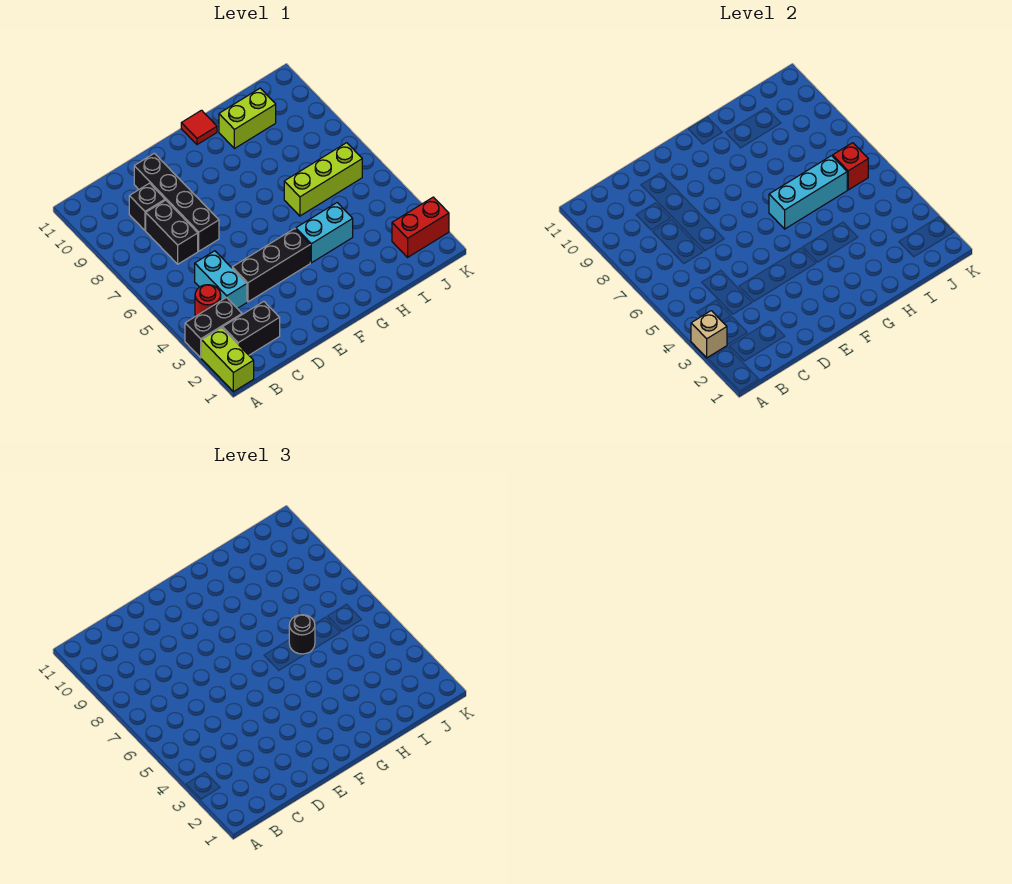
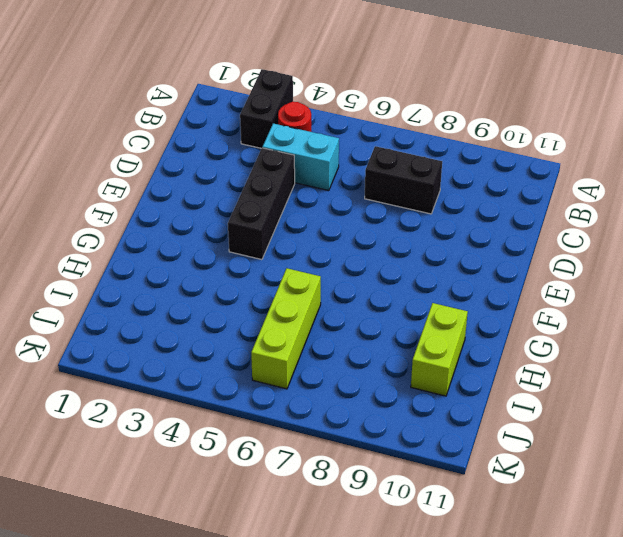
none -> lime brick A1:A2 level 1
none -> black brick B2:C2 level 1
none -> black brick C9 level 1

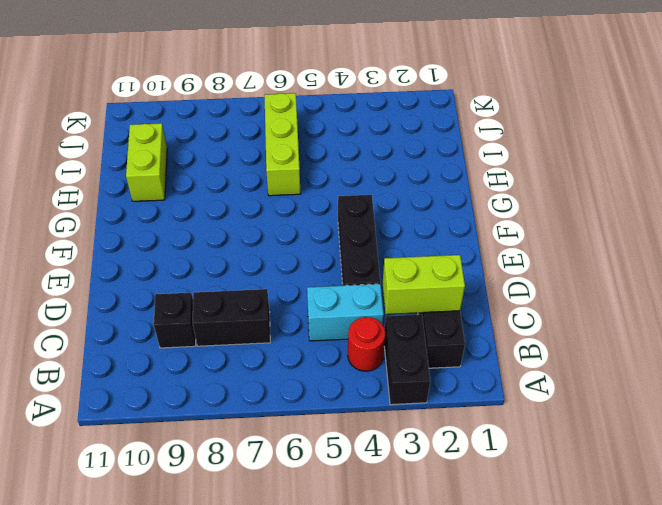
lime brick C2:C3 level 2 -> lime brick A1:A2 level 1
none -> black brick D7:D10 level 1
none -> cyan brick G4:H4 level 1
none -> red tile G11 level 1

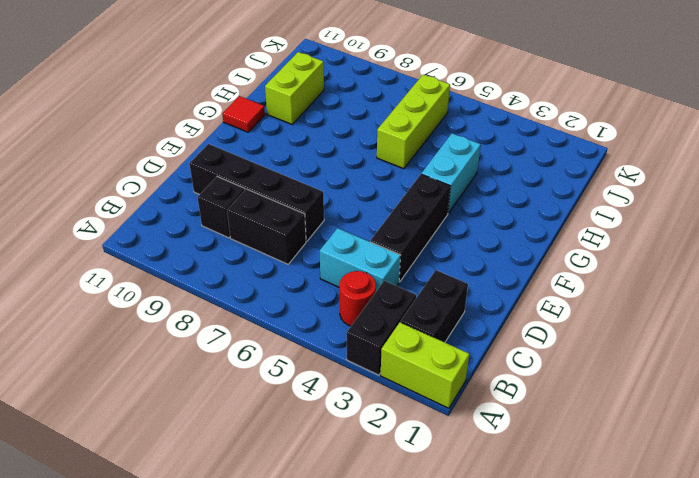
none -> red brick J2:K2 level 1
none -> tan brick A3 level 2
none -> cyan brick G6:I6 level 2

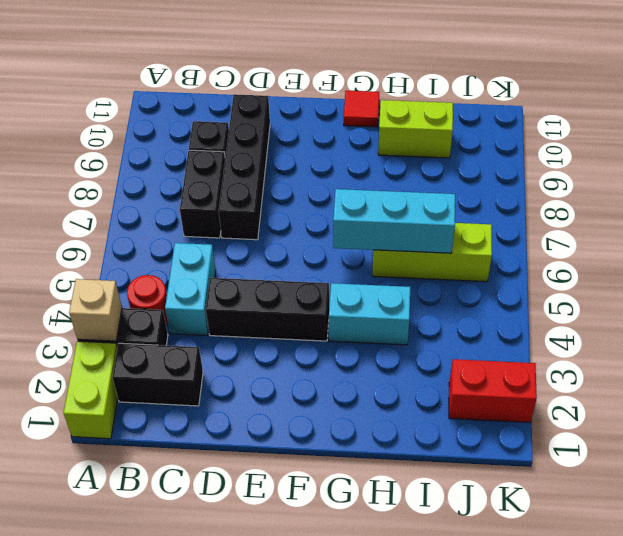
none -> red brick J6 level 2
none -> black round brick H6 level 3

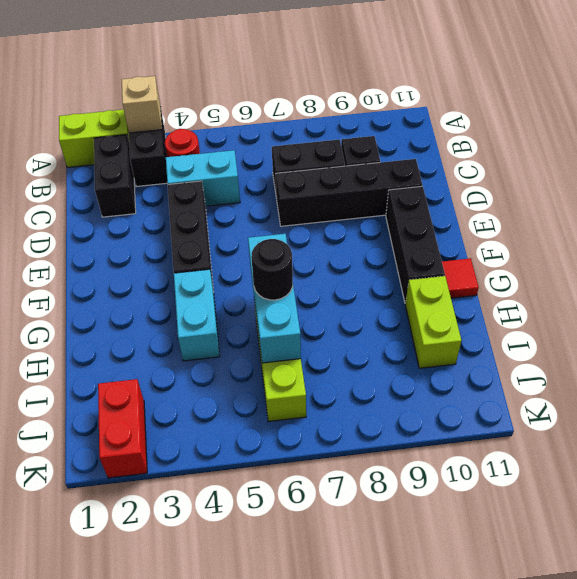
black brick E10:G10 level 1 -> none
none -> red brick J6 level 2

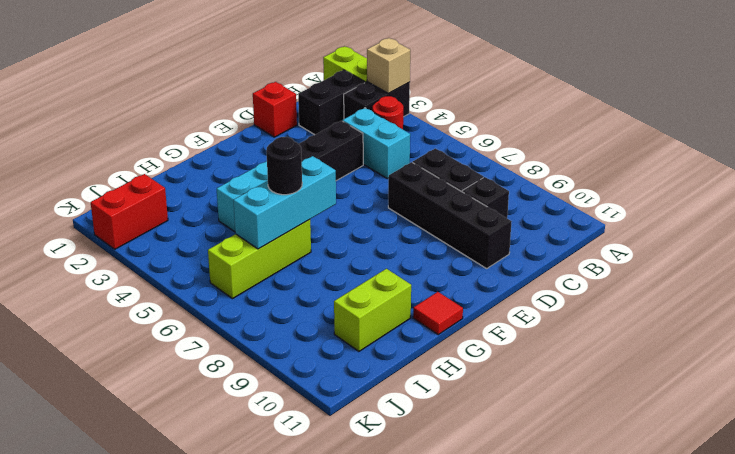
red brick D1 level 1 -> red brick J6 level 2

